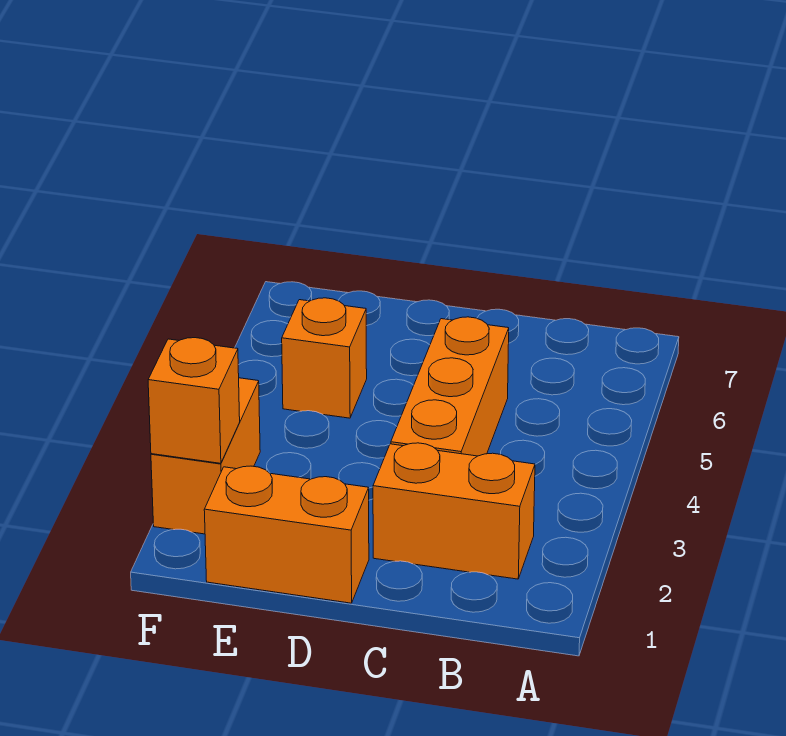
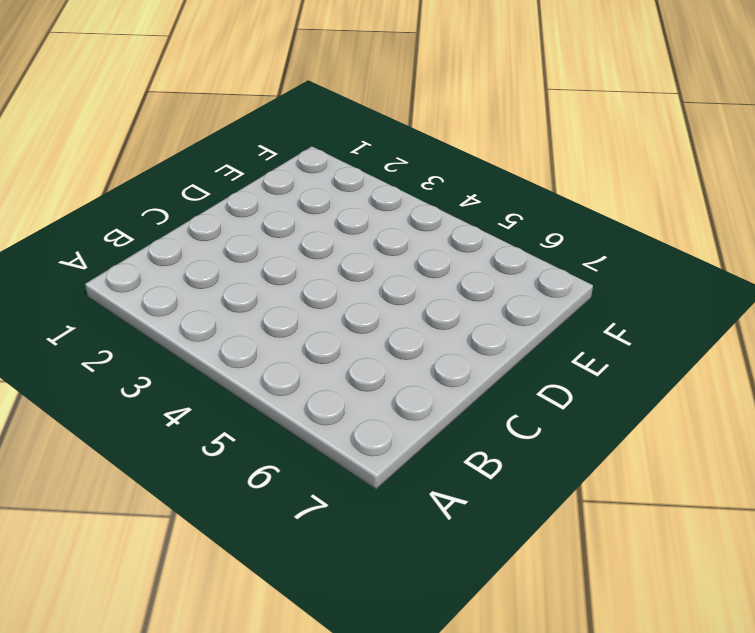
none -> orange brick B2:C2 level 1
none -> orange brick C3:C5 level 1

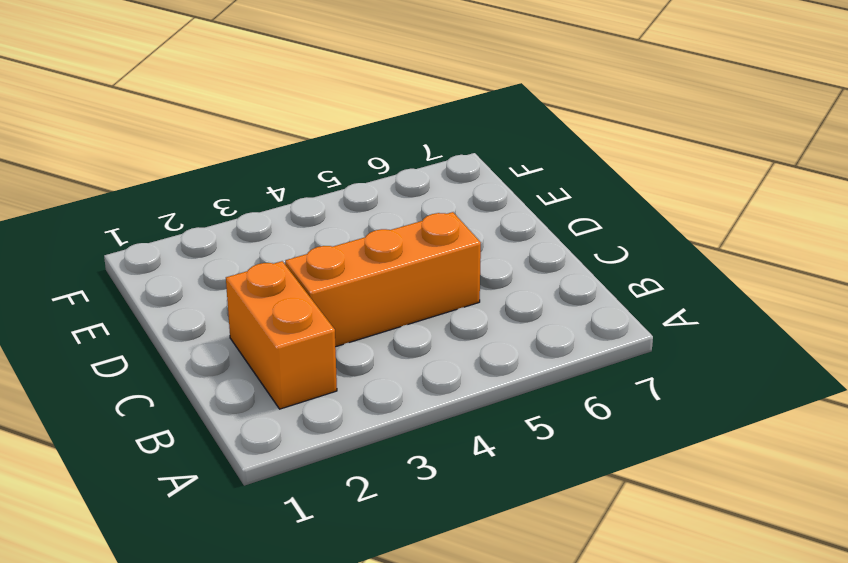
none -> orange brick D1:E1 level 1
none -> orange brick E5 level 1

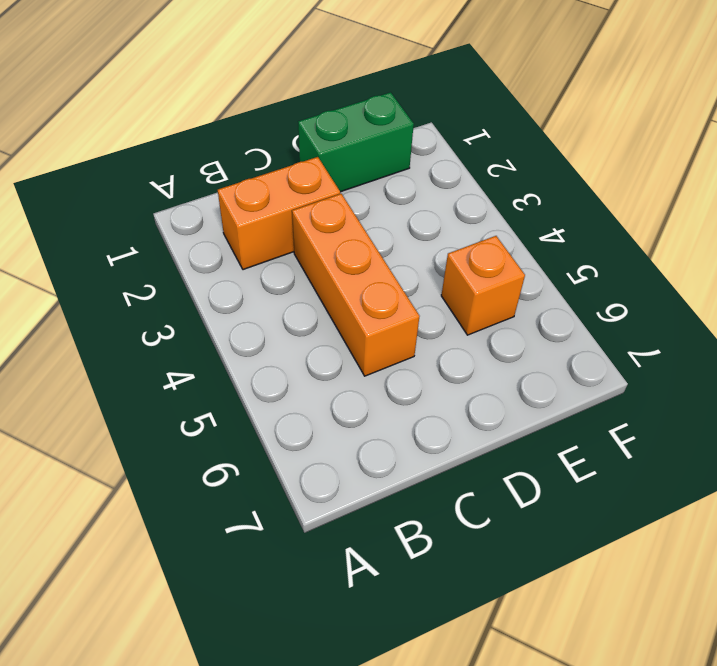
green brick D1:E1 level 1 -> orange brick D1:E1 level 1
none -> orange brick F2:F3 level 1
none -> orange brick F2 level 2

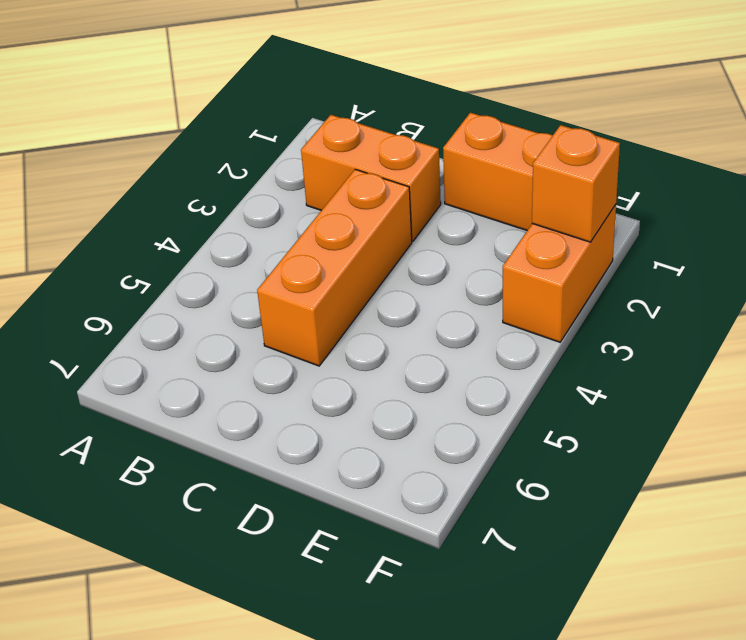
none -> orange brick E5 level 1

